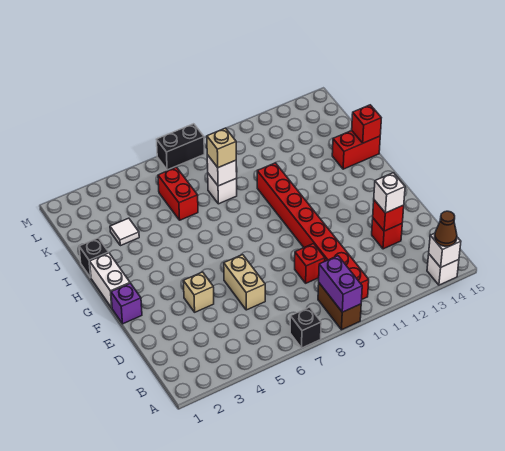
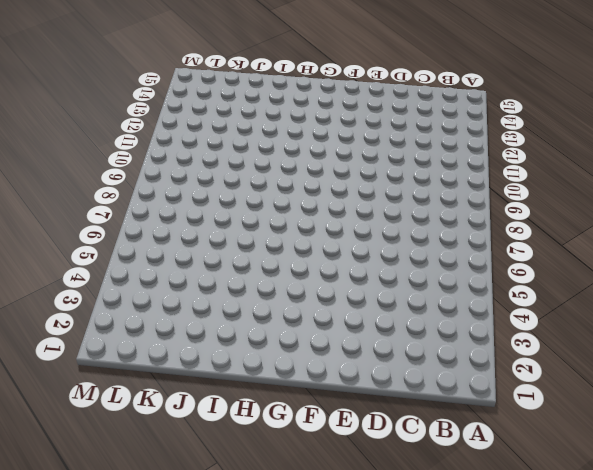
none -> black brick A7 level 1
none -> brown brick A9:B9 level 1
none -> white brick A14 level 1

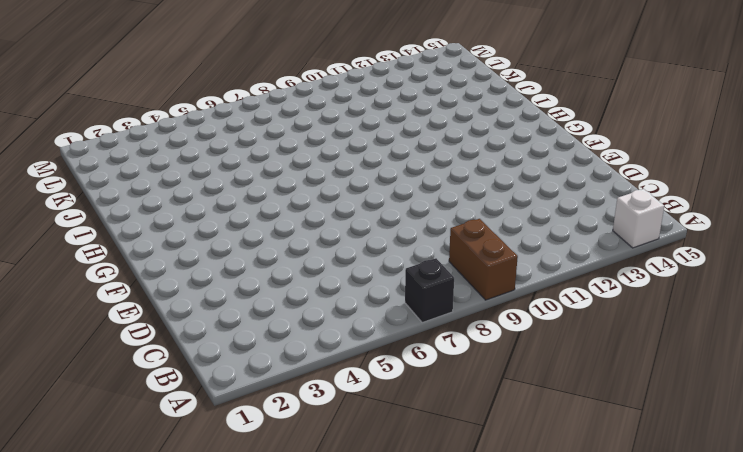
none -> red brick B10:I10 level 1
none -> tan brick D6:E6 level 1
none -> red brick D9 level 1

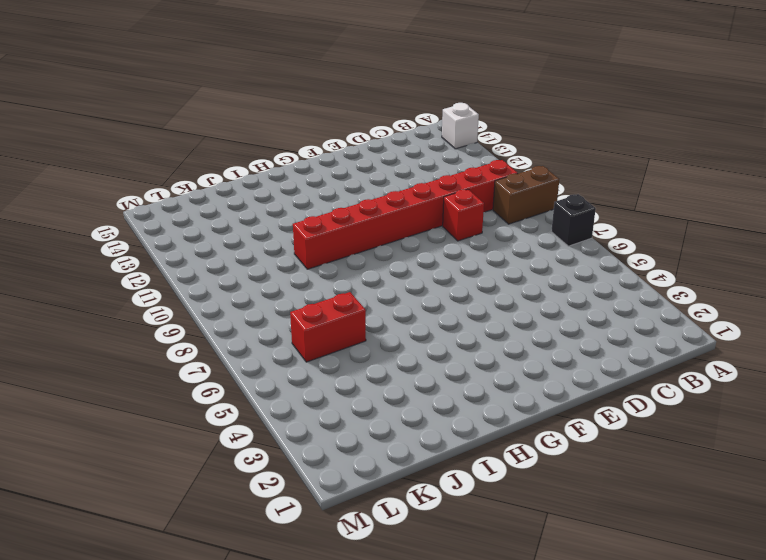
none -> tan brick D6:E6 level 1
none -> red brick D13 level 1
none -> tan brick E4 level 1

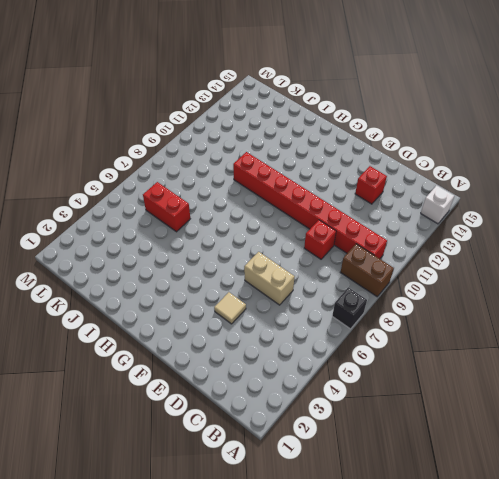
tan tile E4 level 1 -> tan brick E4 level 1
none -> purple brick F1 level 1
none -> white brick G1:H1 level 1
none -> black brick I1 level 1

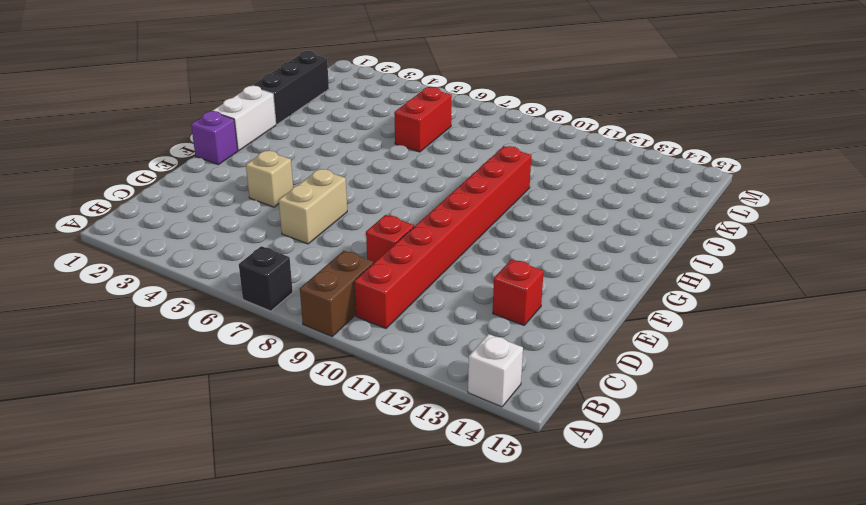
black brick I1:K1 level 1 -> black brick I1 level 1
none -> red brick I14:I15 level 1
none -> white tile J3 level 1
none -> white brick J8 level 1

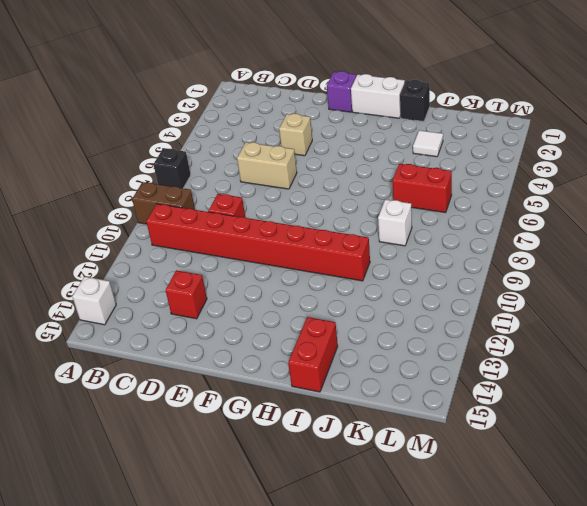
none -> black brick M7:M8 level 1
none -> purple brick A9:B9 level 2
none -> white brick A14 level 2

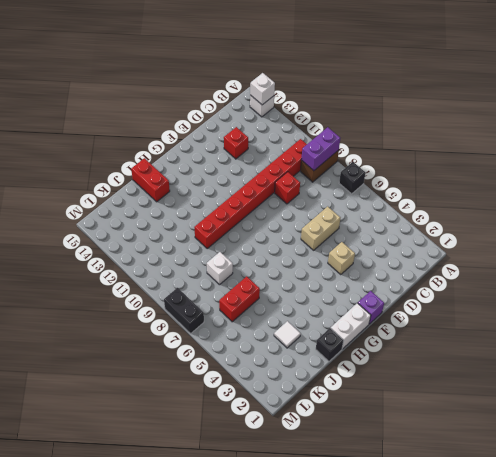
none -> red brick D13 level 2
none -> red brick I15 level 2
none -> white brick J8 level 2

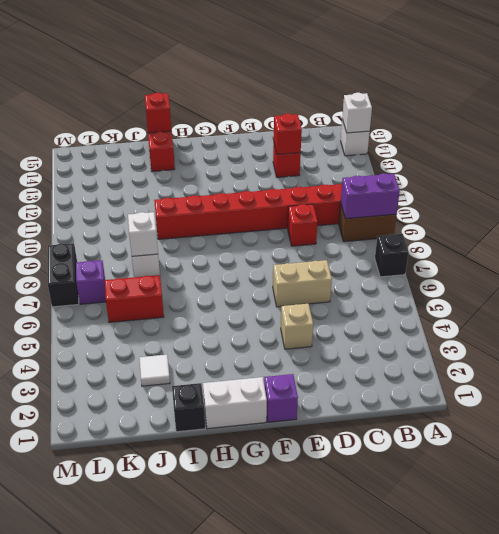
purple brick L7 level 1 -> none
none -> brown cone A14 level 3
none -> white brick D13 level 3
none -> tan brick J8 level 3

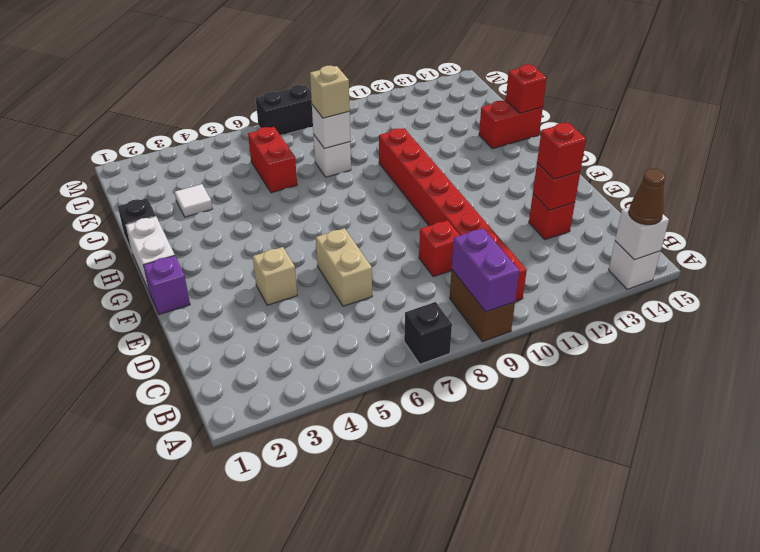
red brick D13 level 3 -> white brick D13 level 3

